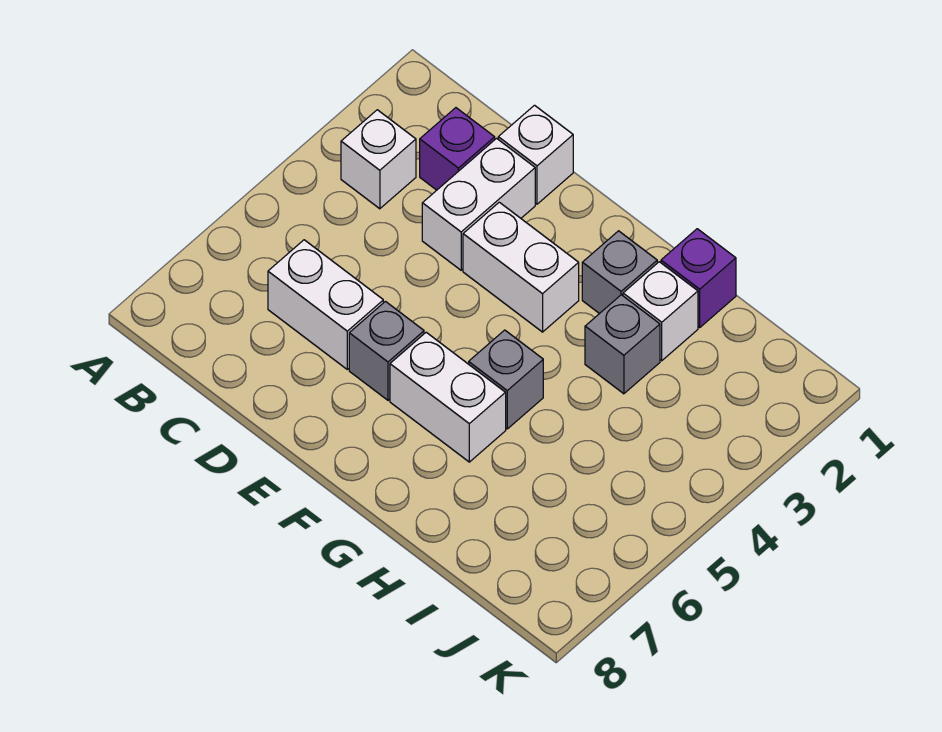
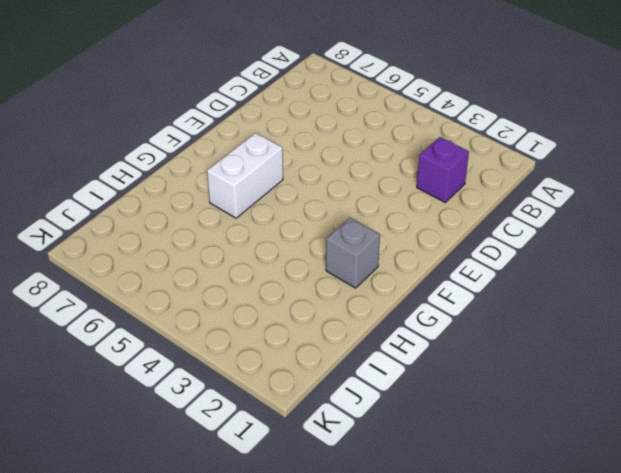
none -> white brick B3 level 1
none -> white brick C6:D6 level 1
none -> white brick D1 level 1

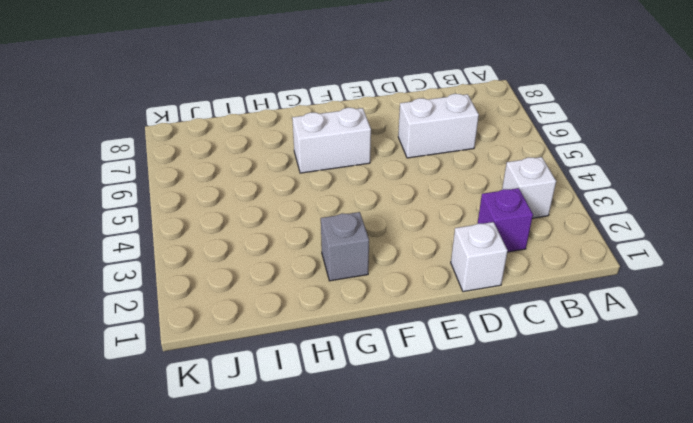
none -> white brick D2:D3 level 1
none -> white brick E3:F3 level 1
none -> grey brick E6 level 1

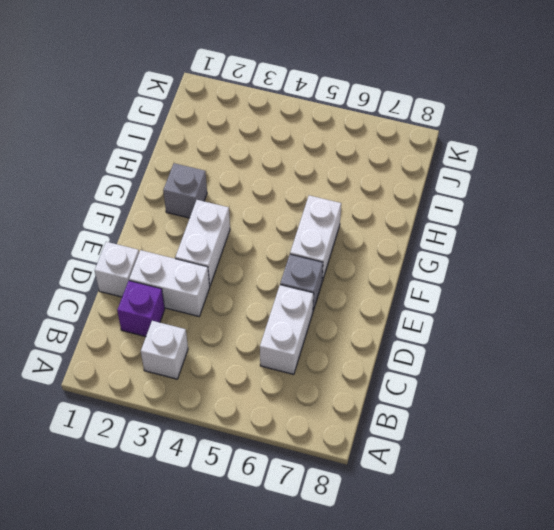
none -> grey brick G5 level 1
none -> purple brick H1 level 1
none -> white brick H2 level 1

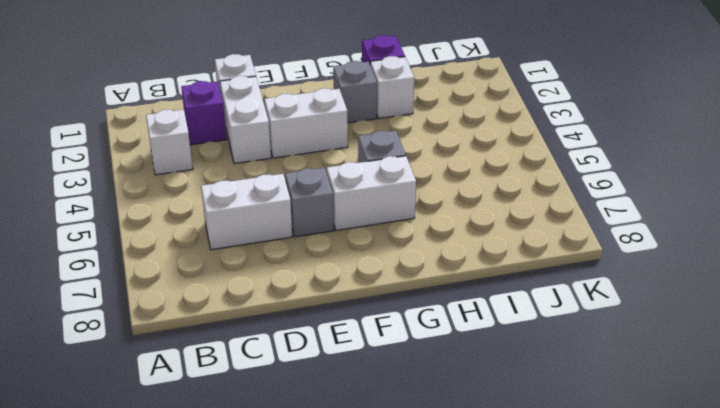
none -> grey brick H3 level 1

